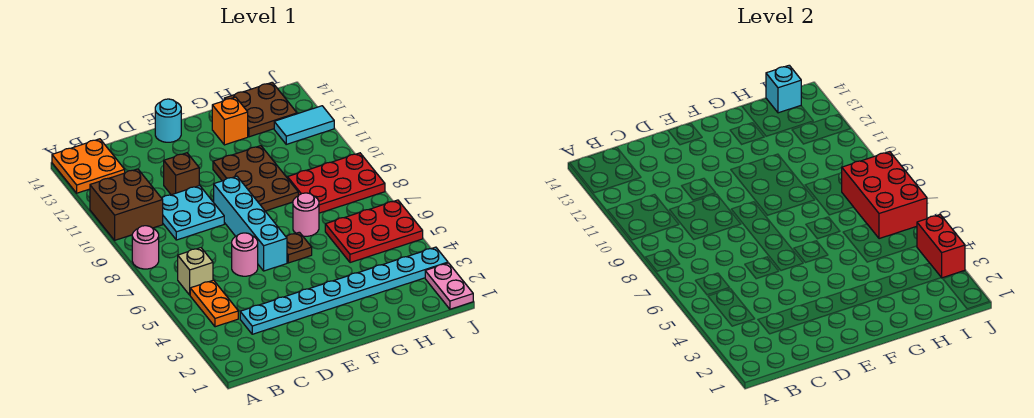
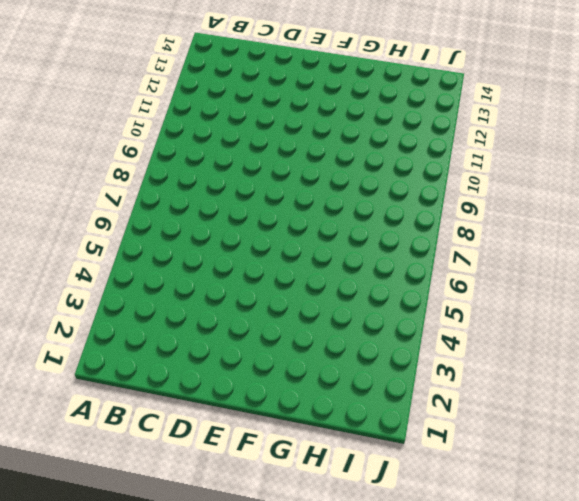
none -> pink round brick A8 level 1
none -> brown brick A10:B11 level 1
none -> orange plate A13:B14 level 1

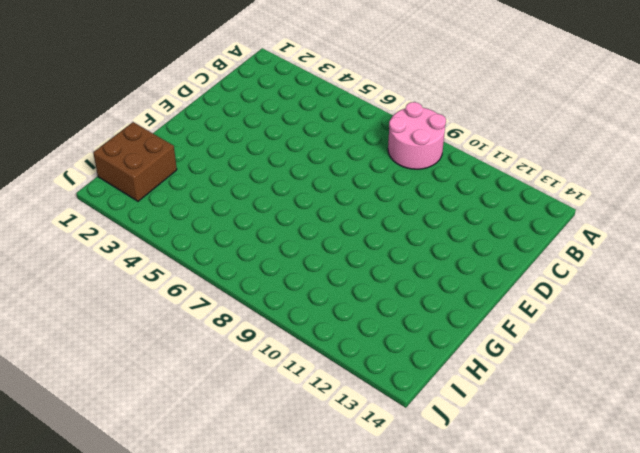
pink round brick A8:B9 level 1 -> pink round brick A8 level 1
brown brick H1:I2 level 1 -> brown brick A10:B11 level 1
none -> orange plate A13:B14 level 1
none -> orange plate B4:B5 level 1
none -> tan brick B6 level 1

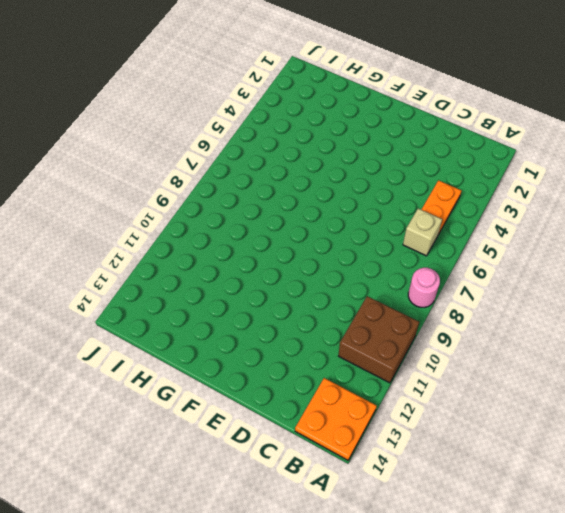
none -> cyan plate C3:J3 level 1
none -> cyan plate C9:D10 level 1
none -> pink round brick D6 level 1

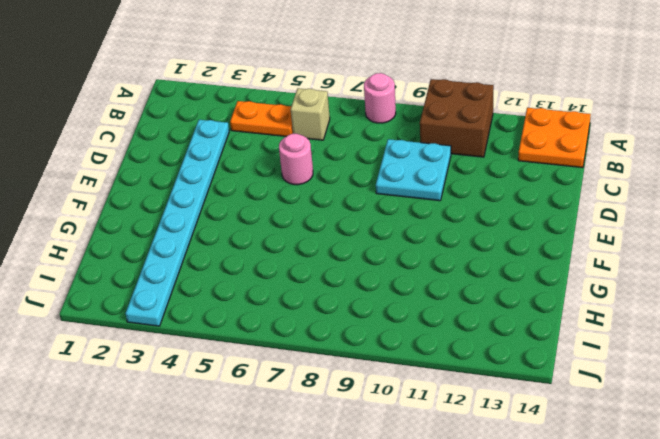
none -> brown brick D11 level 1
none -> cyan brick E6:E9 level 1
none -> cyan round brick E14 level 1

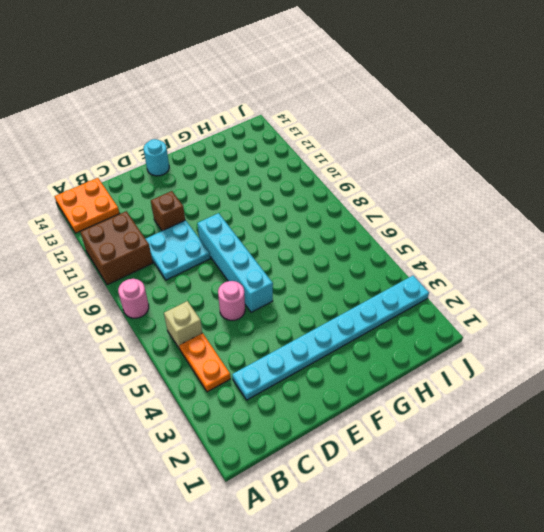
none -> brown plate F6 level 1
none -> brown plate F9:G11 level 1
none -> pink round brick G7 level 1

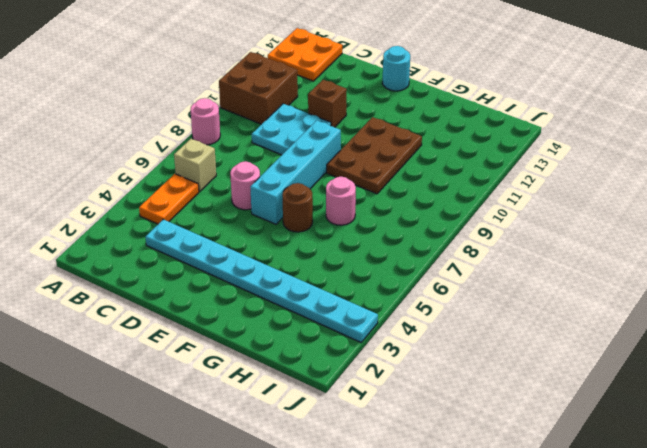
brown round brick F6 level 1 -> brown plate F6 level 1
none -> orange brick G13 level 1
none -> red plate H5:J6 level 1
none -> red plate H8:J9 level 1

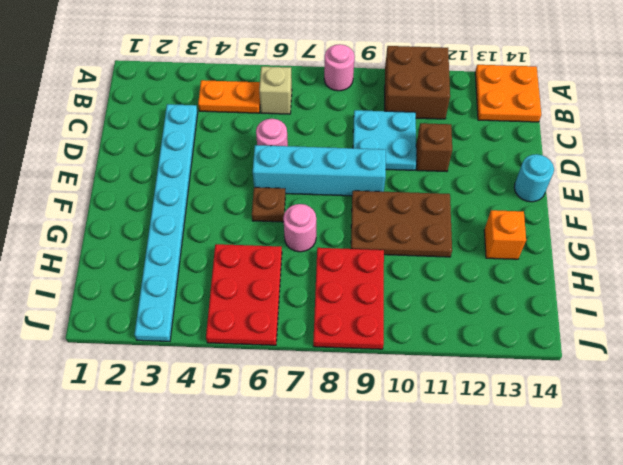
none -> brown plate H13:I14 level 1
none -> cyan tile I12:J12 level 1
none -> pink plate J1:J2 level 1

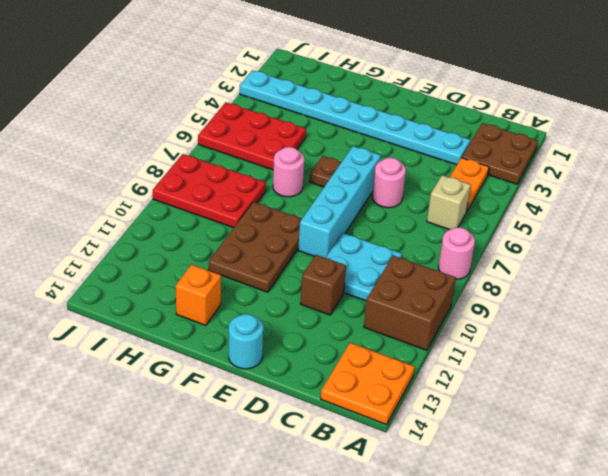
brown plate A2:B3 level 1 -> brown plate H13:I14 level 1
none -> cyan tile I12:J12 level 1
none -> pink plate J1:J2 level 1
none -> red brick I6:J8 level 2

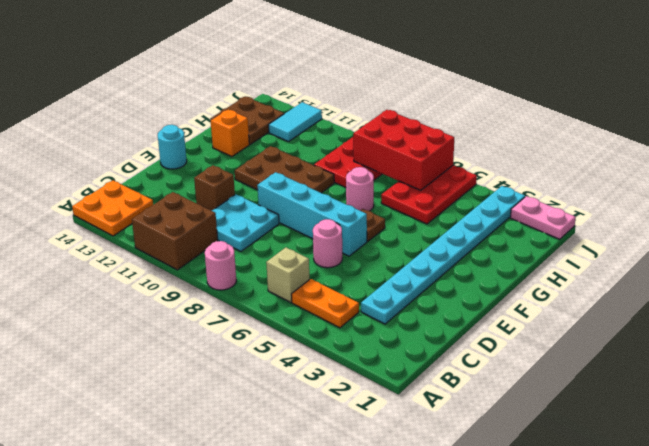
none -> cyan brick I14 level 2
none -> red brick J3:J4 level 2

